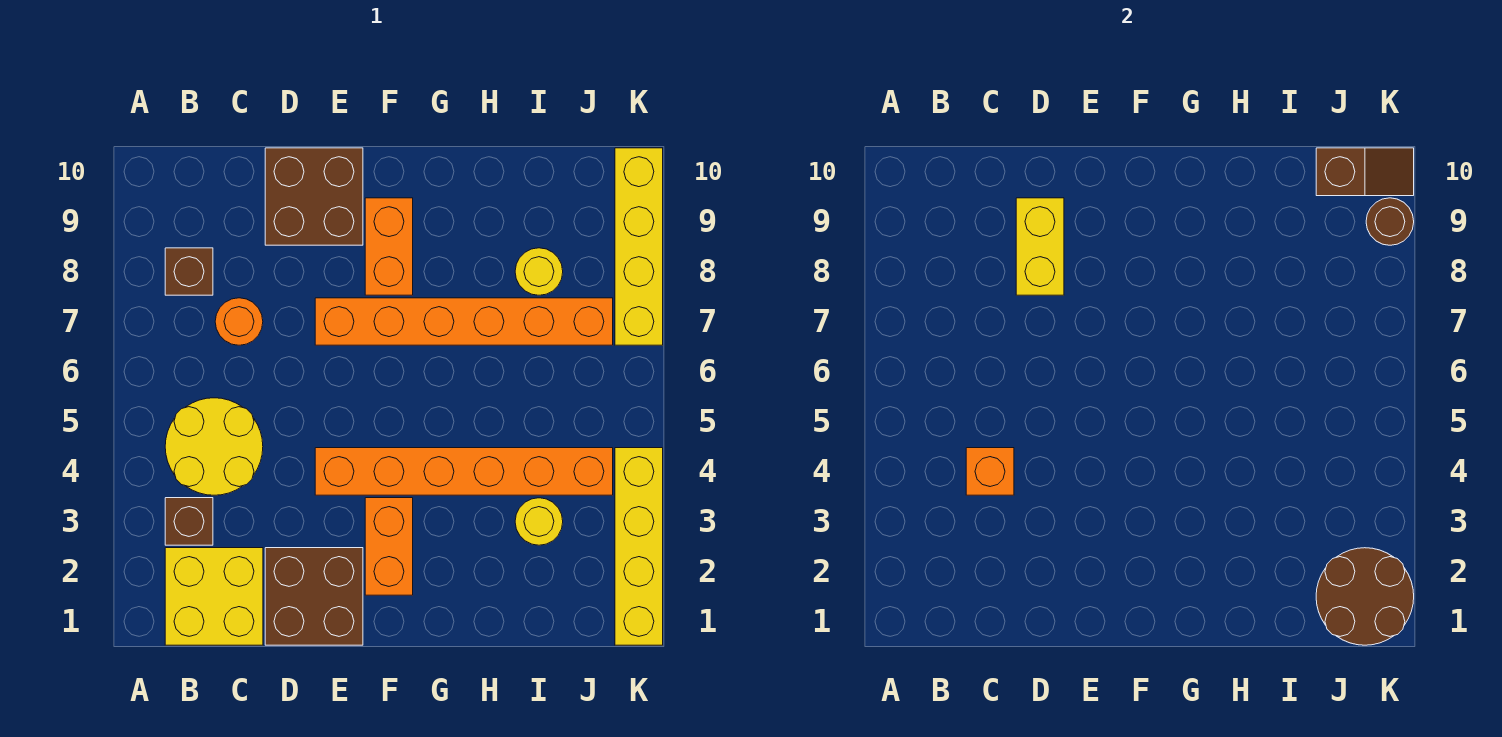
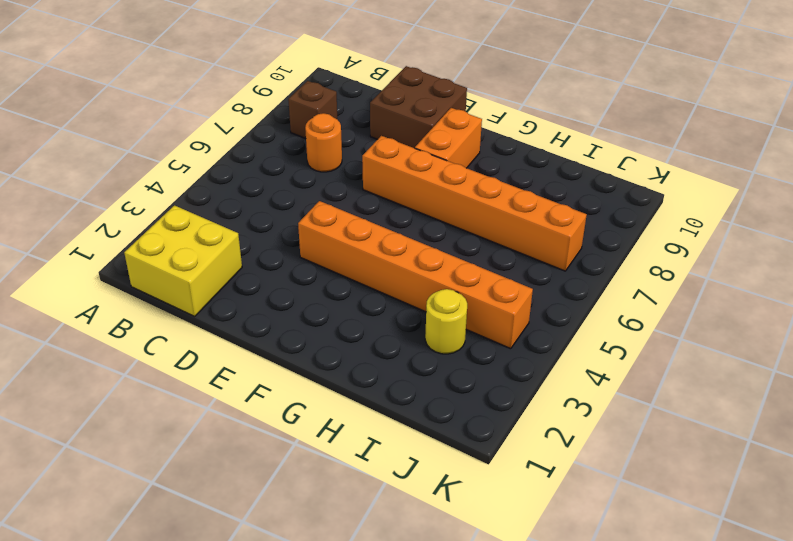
none -> brown brick B3 level 1
none -> yellow round brick B4:C5 level 1
none -> brown brick D1:E2 level 1

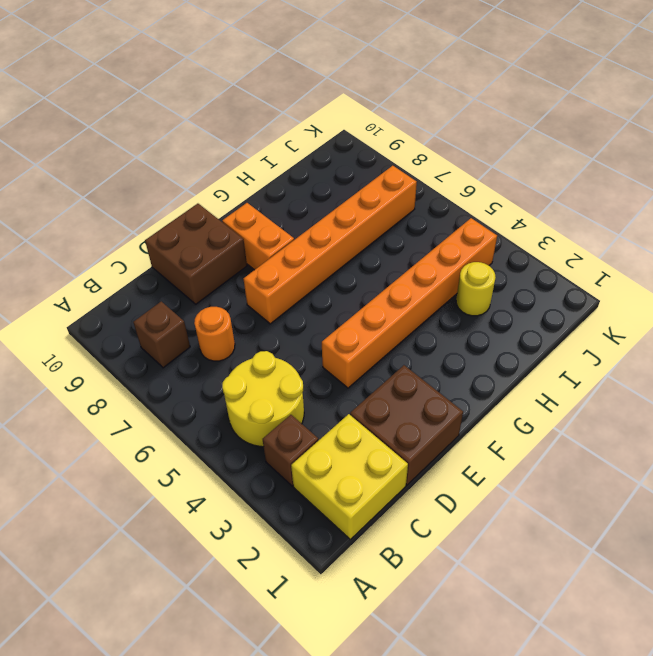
none -> orange brick F2:F3 level 1
none -> yellow round brick I8 level 1
none -> yellow brick K1:K4 level 1

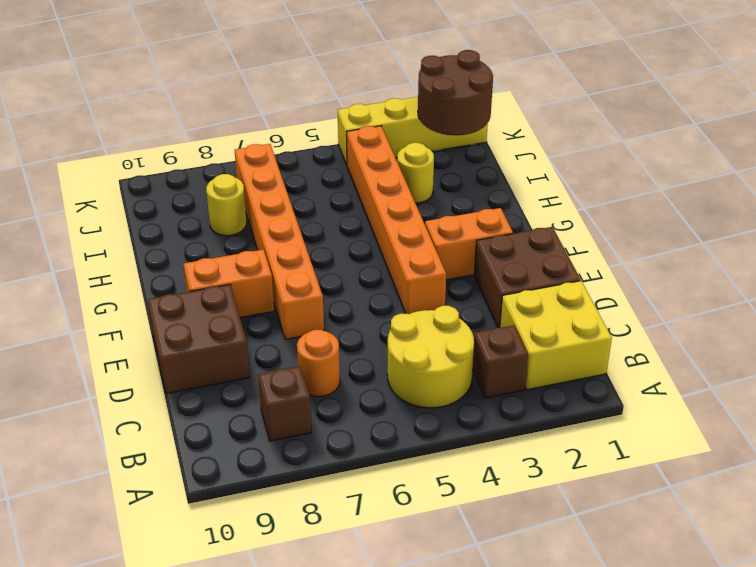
none -> yellow brick K7:K10 level 1
none -> orange brick C4 level 2
none -> yellow brick D8:D9 level 2

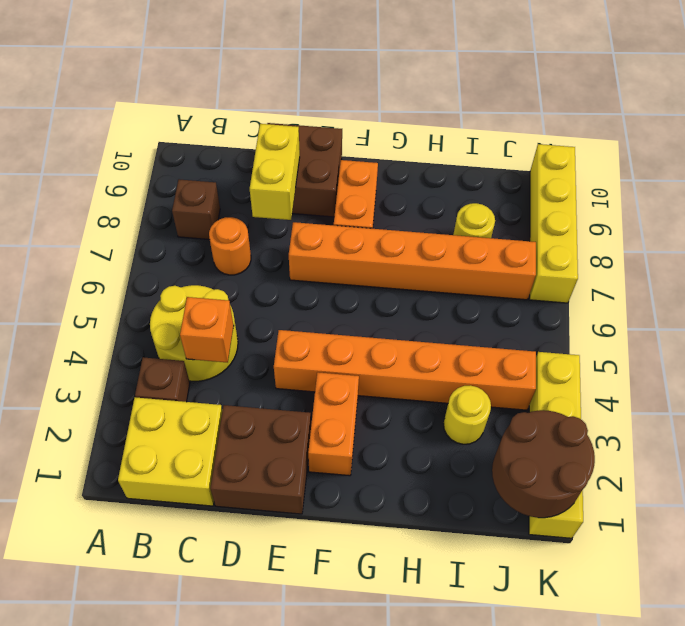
none -> brown slope J10:K10 level 2 top J
none -> brown round brick K9 level 2

